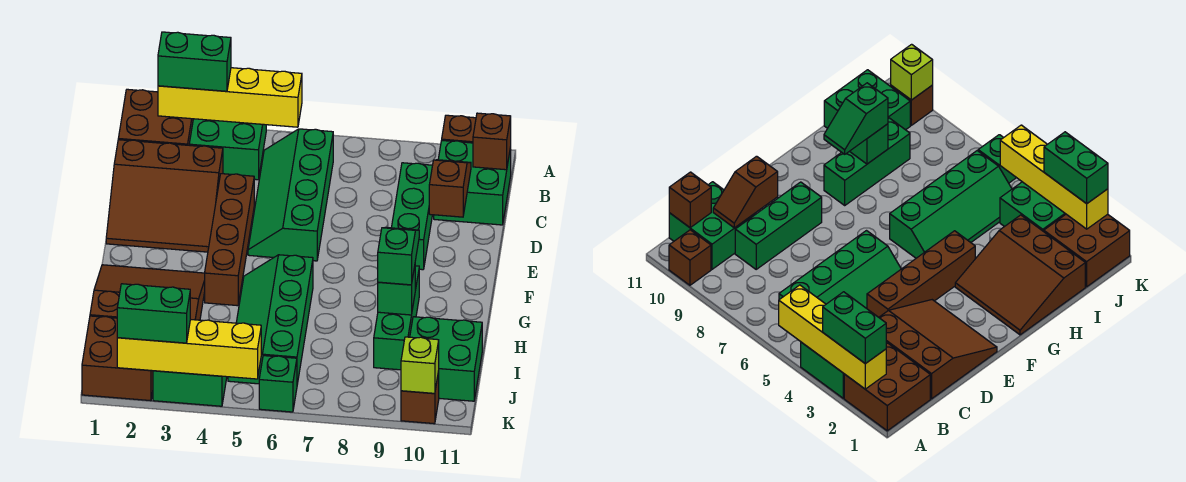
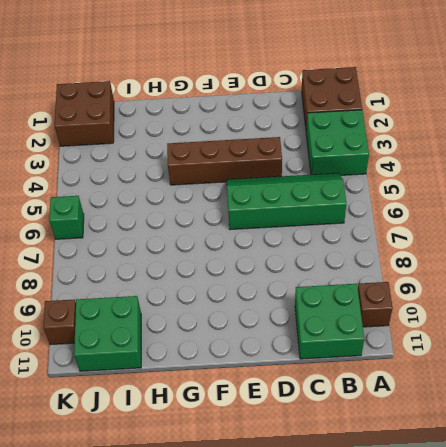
none -> brown slope C1:E3 level 1 top C
none -> green brick C9:E9 level 1
none -> brown slope G1:I3 level 1 top I

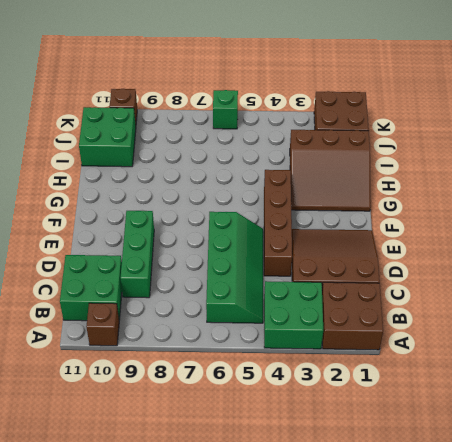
none -> green slope G5:J6 level 1 top 6
none -> green brick G9:I9 level 1
none -> green brick J3:K4 level 1

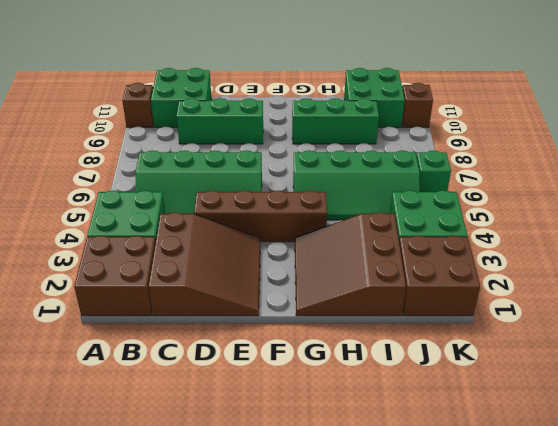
none -> yellow brick A2:A5 level 2
none -> brown brick B11 level 2
none -> brown slope C10:D10 level 2 top D

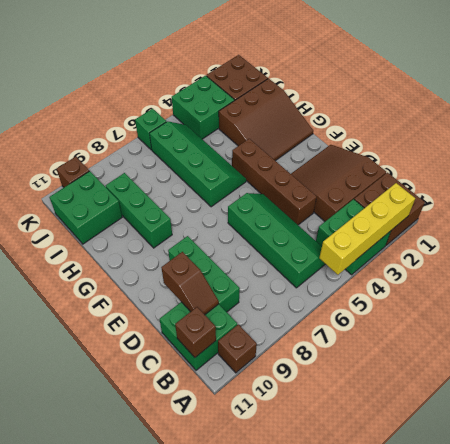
none -> green brick H9 level 2
none -> yellow brick K2:K5 level 2
none -> lime brick K10 level 2

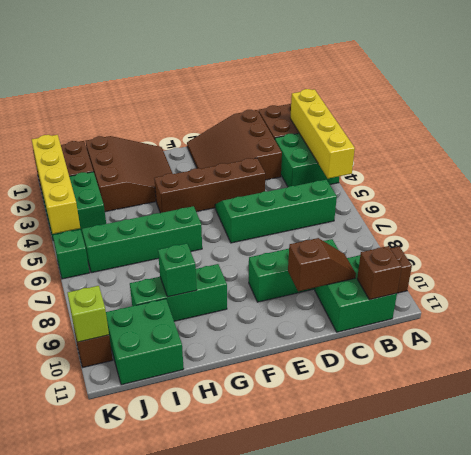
none -> green brick A2:A3 level 3
none -> green slope G9:H9 level 3 top H
none -> green brick K2:K3 level 3

